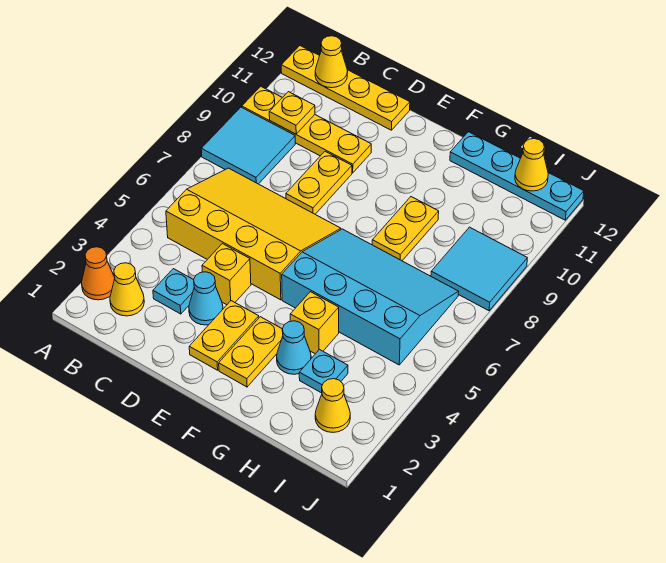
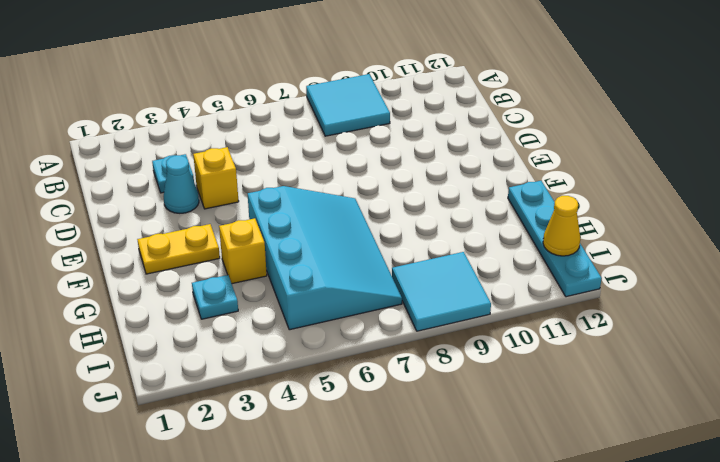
none -> orange cone A2 level 1
none -> yellow plate A10:D10 level 1
none -> yellow plate A12:D12 level 1

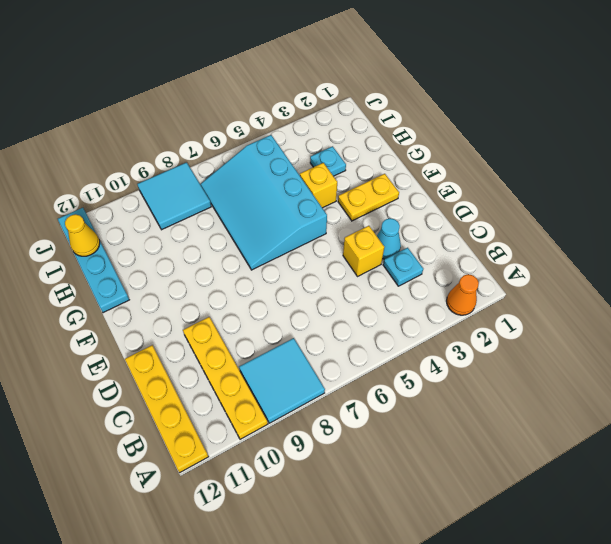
none -> yellow cone B2 level 1
none -> yellow slope B5:E7 level 1 top 5
none -> yellow plate D8:D9 level 1

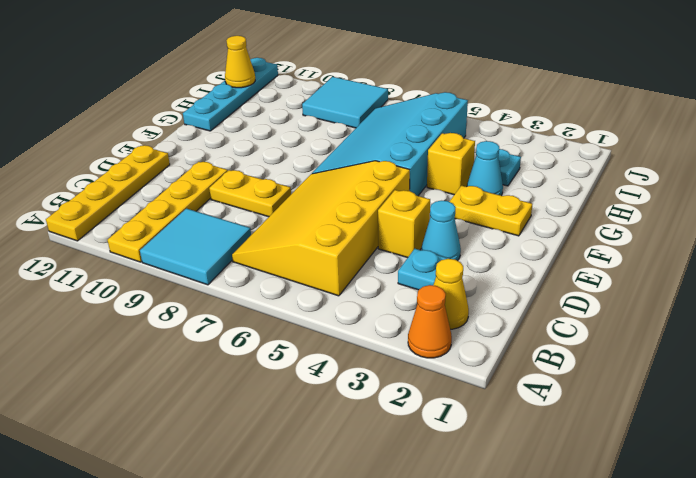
none -> yellow plate E2:E3 level 1
none -> yellow plate G8:G9 level 1
none -> yellow cone I2 level 1

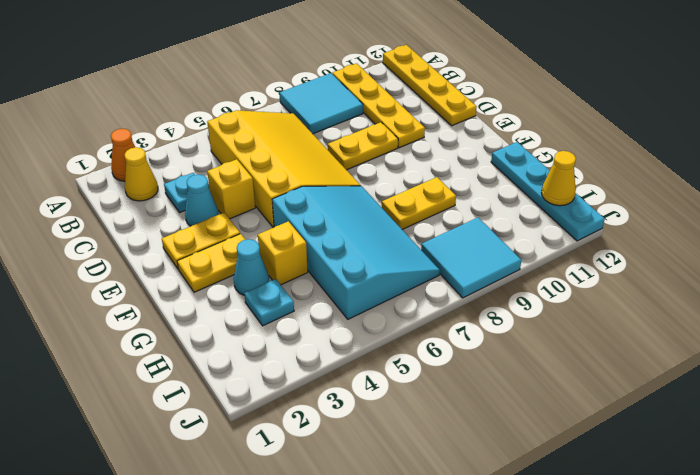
none -> yellow cone I2 level 1
none -> yellow plate B10 level 2
none -> yellow cone B12 level 2

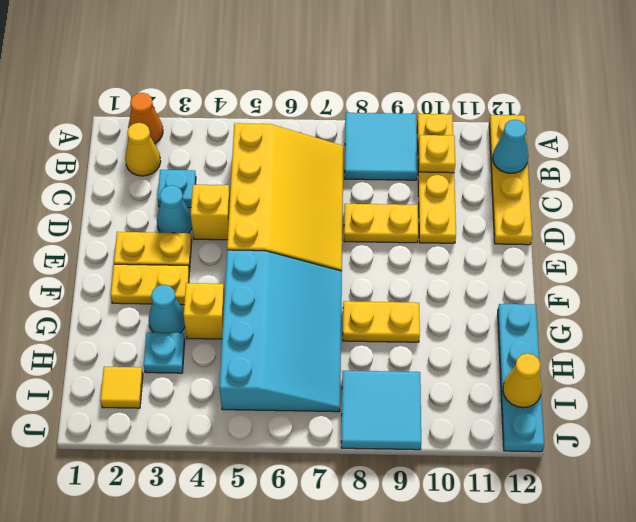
cyan cone B12 level 2 -> yellow cone B12 level 2
yellow tile I2 level 1 -> yellow cone I2 level 1

